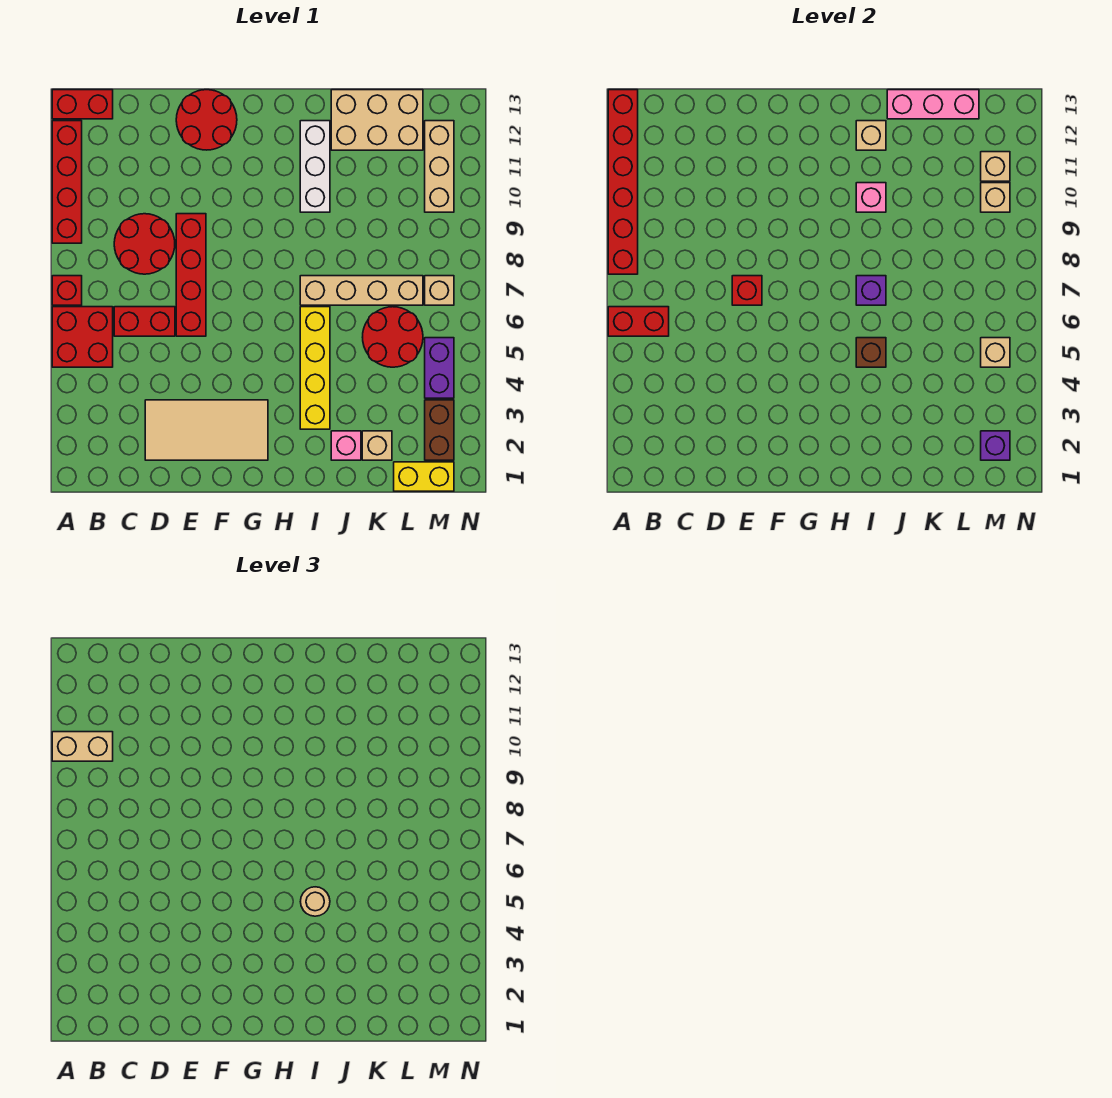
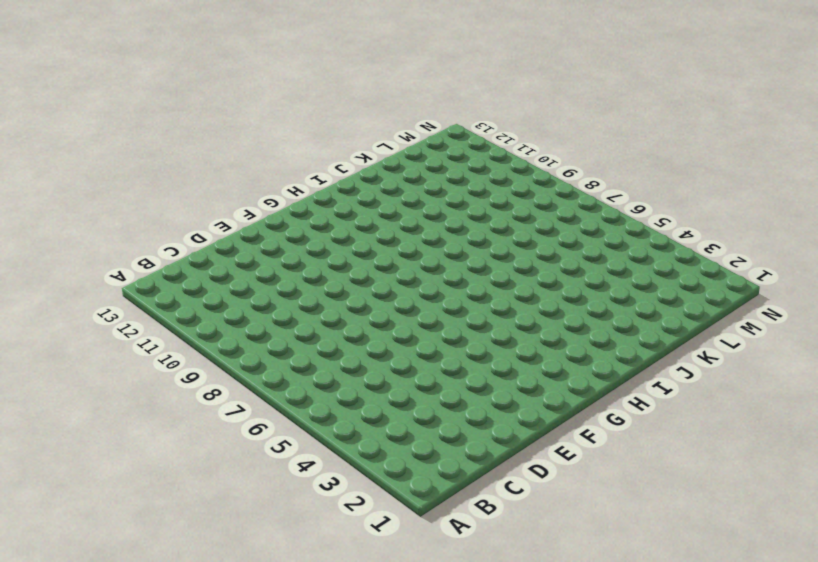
none -> red brick A5:B6 level 1
none -> red brick A7 level 1
none -> red brick A9:A12 level 1
none -> red brick A13:B13 level 1

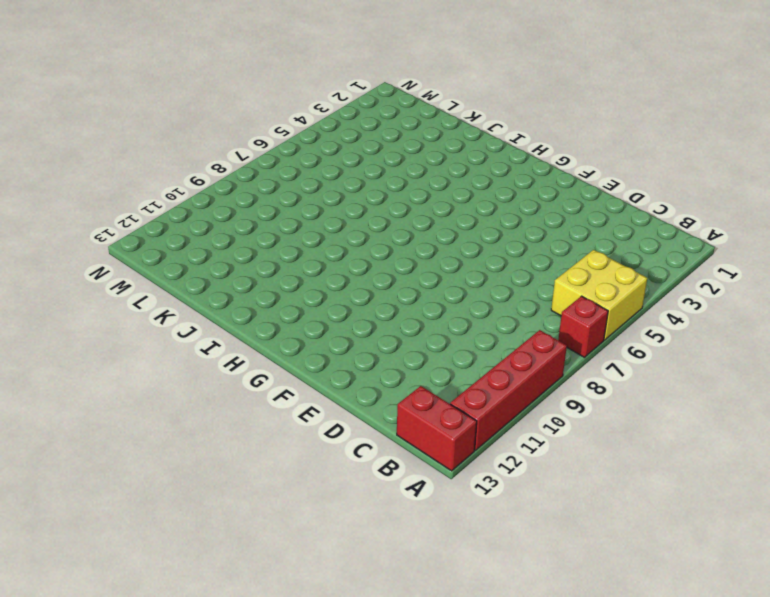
yellow brick A5:B6 level 1 -> red brick A5:B6 level 1
none -> red brick C6:D6 level 1
none -> red round brick C8:D9 level 1
none -> tan tile D2:G3 level 1
none -> red brick E6:E9 level 1

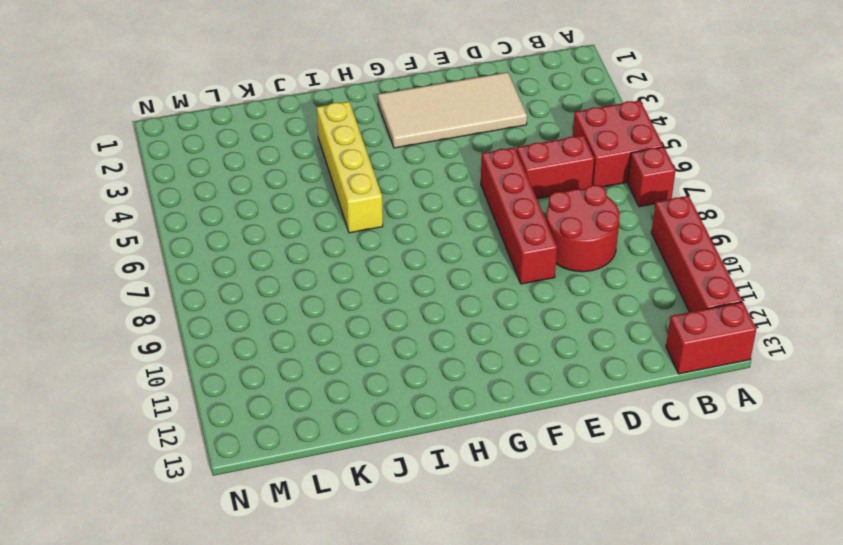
none -> red round brick E12:F13 level 1
none -> tan brick I7:L7 level 1
none -> white brick I10:I12 level 1
none -> pink brick J2 level 1

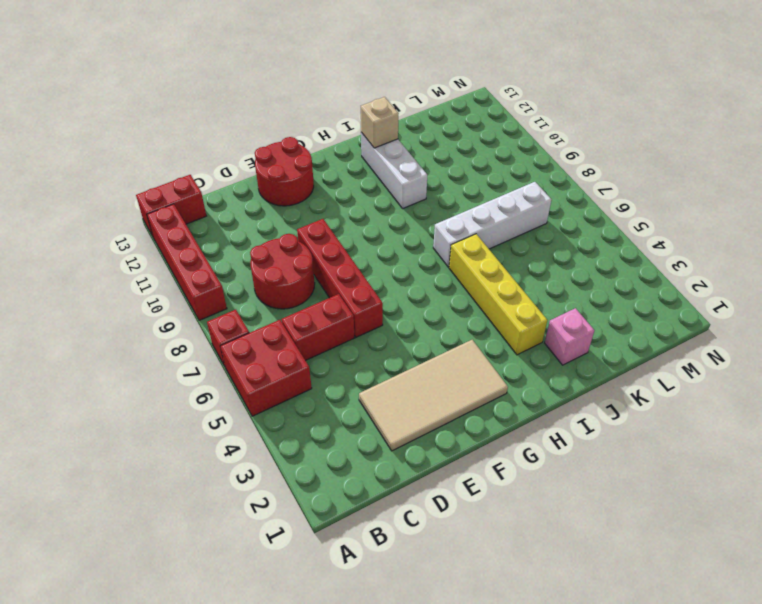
white brick I7:L7 level 1 -> tan brick I7:L7 level 1
none -> tan brick J12:L13 level 1
none -> tan brick K2 level 1
none -> red round brick K5:L6 level 1
none -> yellow brick L1:M1 level 1

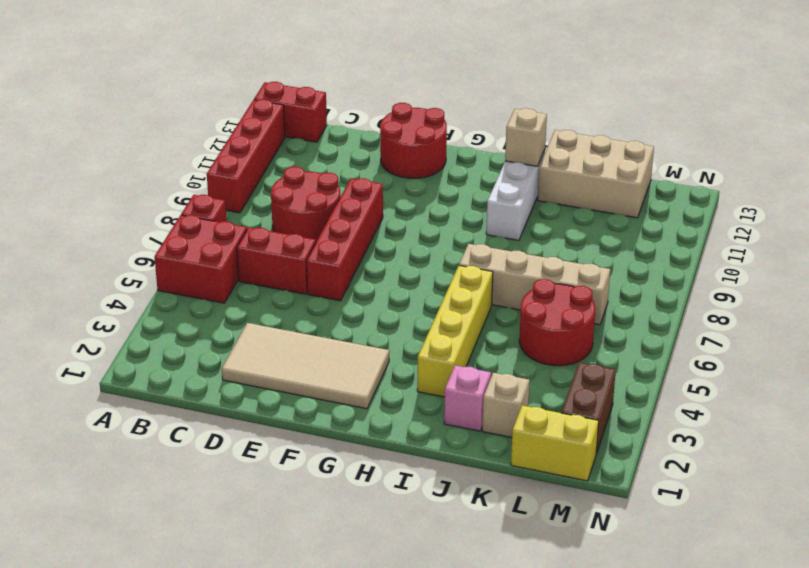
none -> purple brick M4:M5 level 1
none -> tan brick M7 level 1
none -> tan brick M10:M12 level 1
none -> red brick A6:B6 level 2

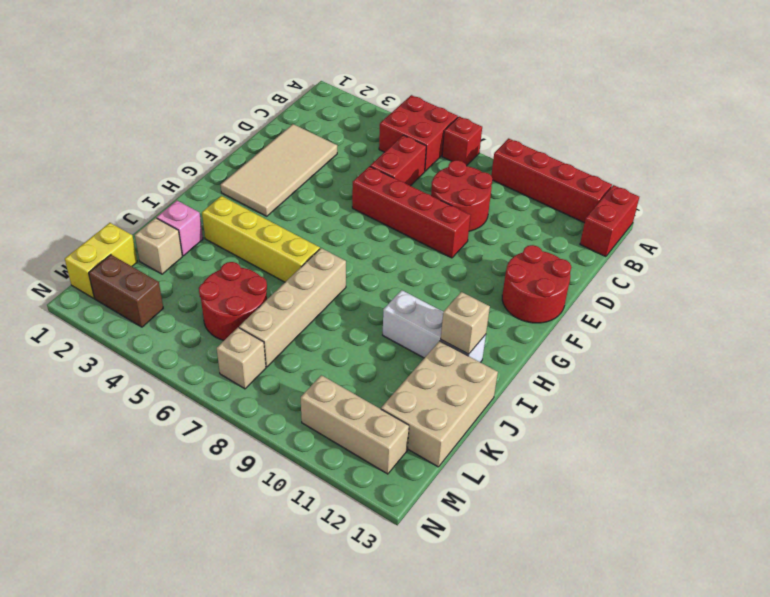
none -> purple brick M4:M5 level 1
none -> red brick A6:B6 level 2
none -> red brick A8:A13 level 2
none -> red brick E7 level 2

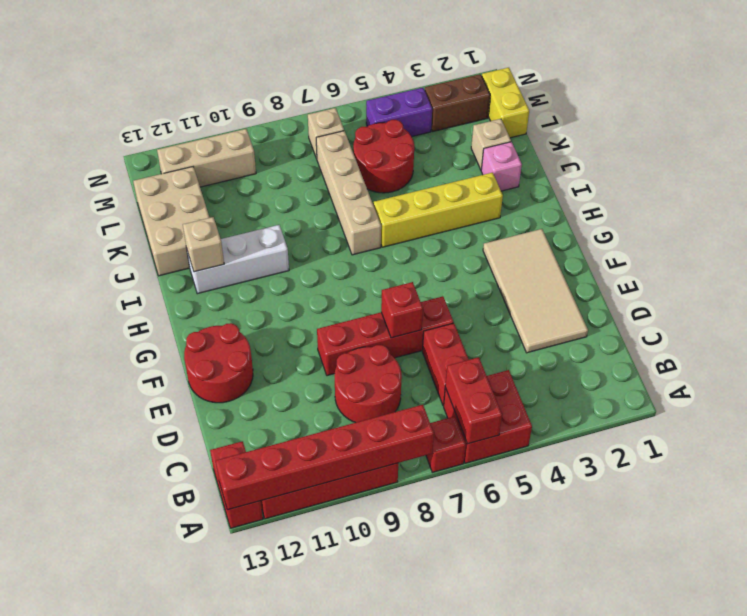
none -> brown brick I5 level 2
none -> purple brick I7 level 2
none -> pink brick I10 level 2
none -> pink brick J13:L13 level 2

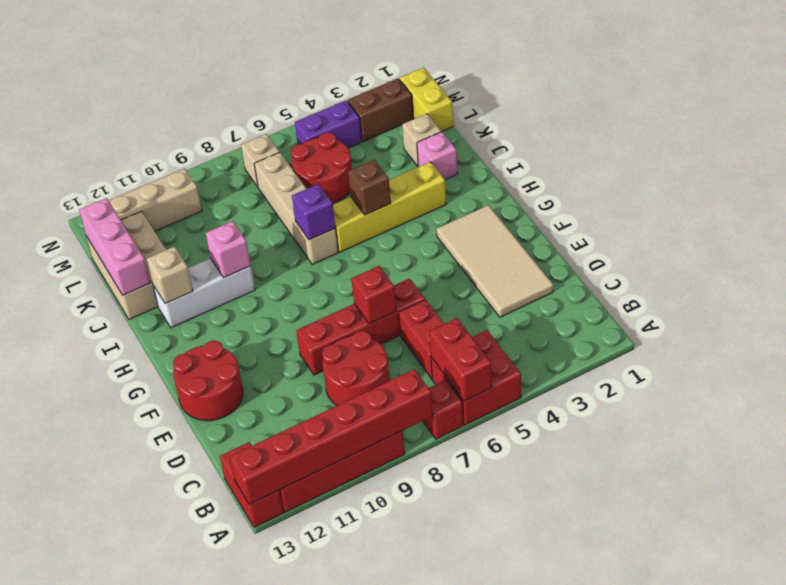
none -> purple brick M2 level 2
none -> tan brick M5 level 2
none -> tan brick M10 level 2
none -> tan brick M11 level 2

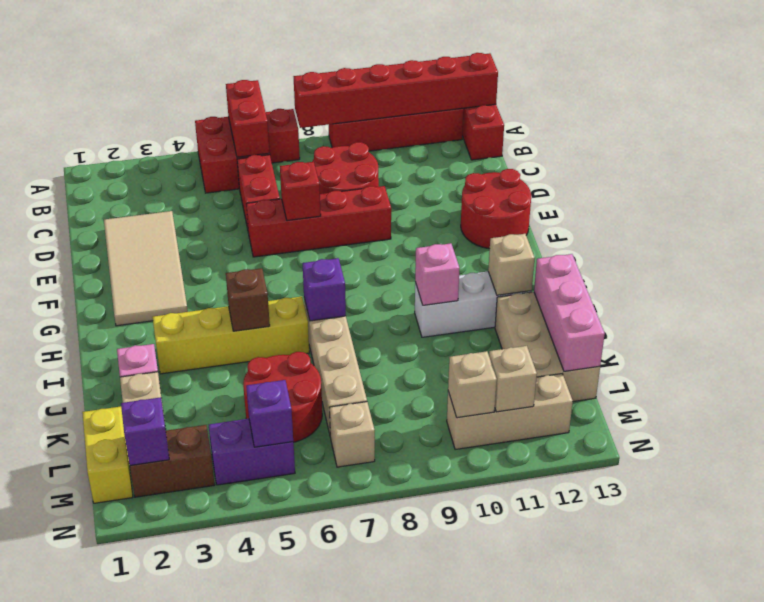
purple brick M5 level 2 -> tan brick M5 level 2
none -> tan brick A10:B10 level 3
none -> tan round brick I5 level 3

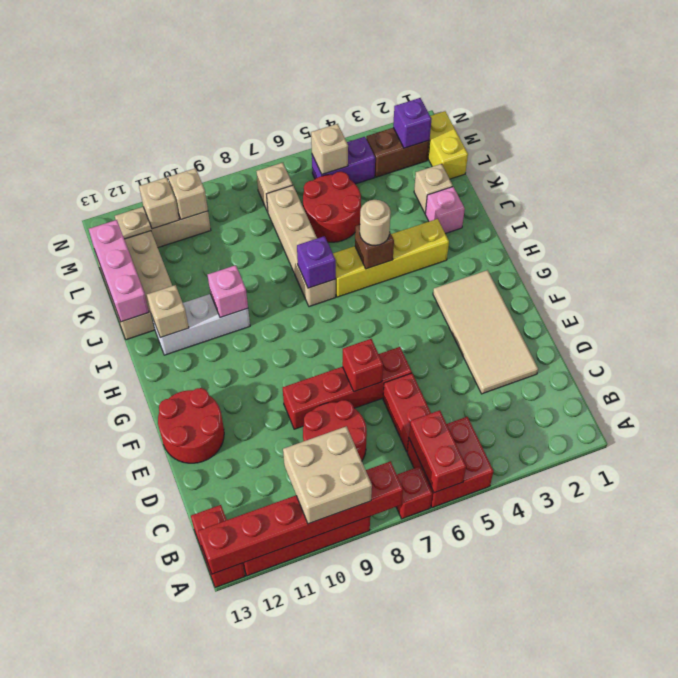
tan brick A9:B10 level 3 -> tan brick A10:B10 level 3

